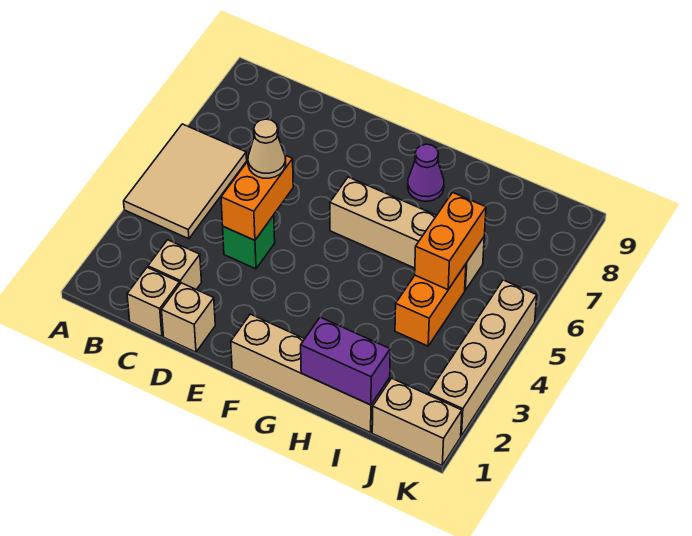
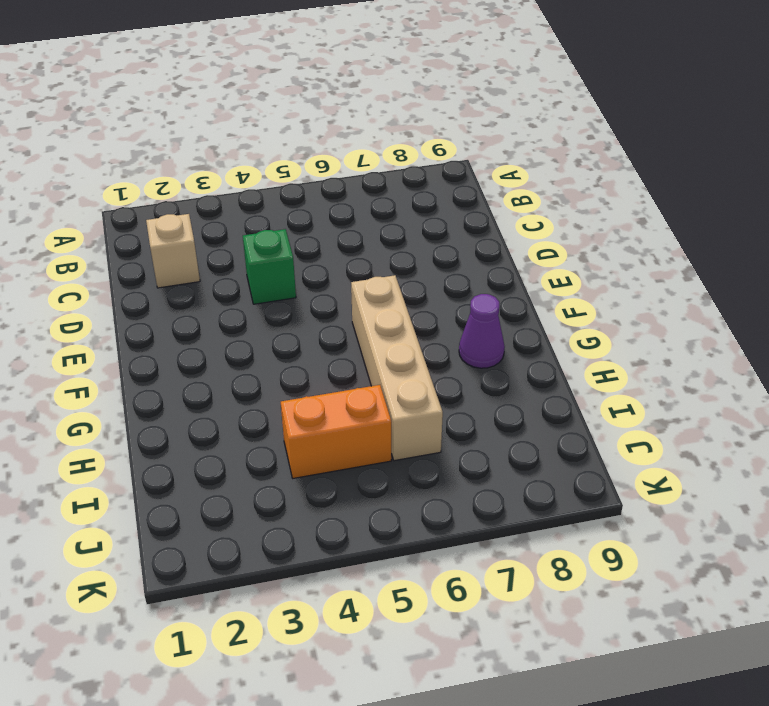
none -> tan tile A4:B6 level 1
none -> tan brick C1 level 1
none -> tan brick D1 level 1

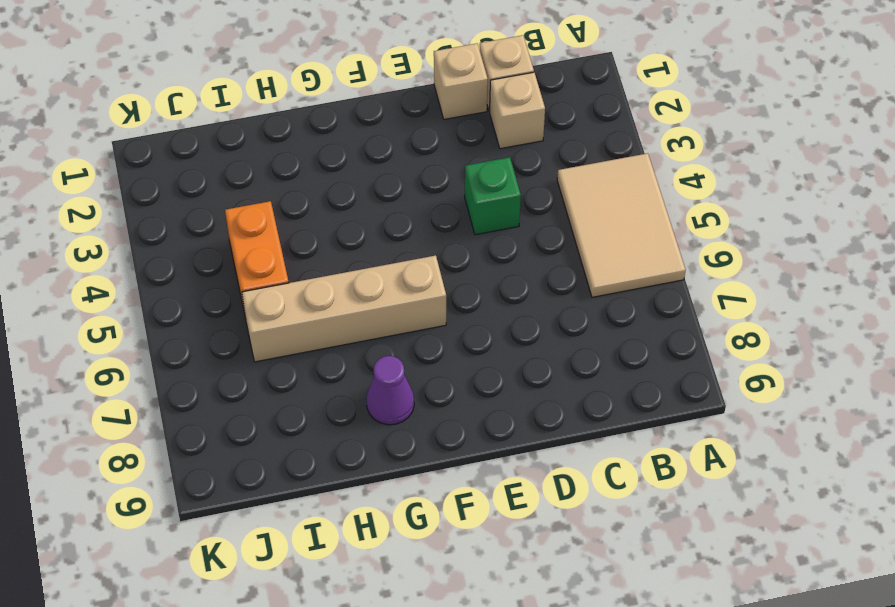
none -> tan brick F1:I1 level 1
none -> tan brick J1:K1 level 1
none -> tan brick K2:K5 level 1

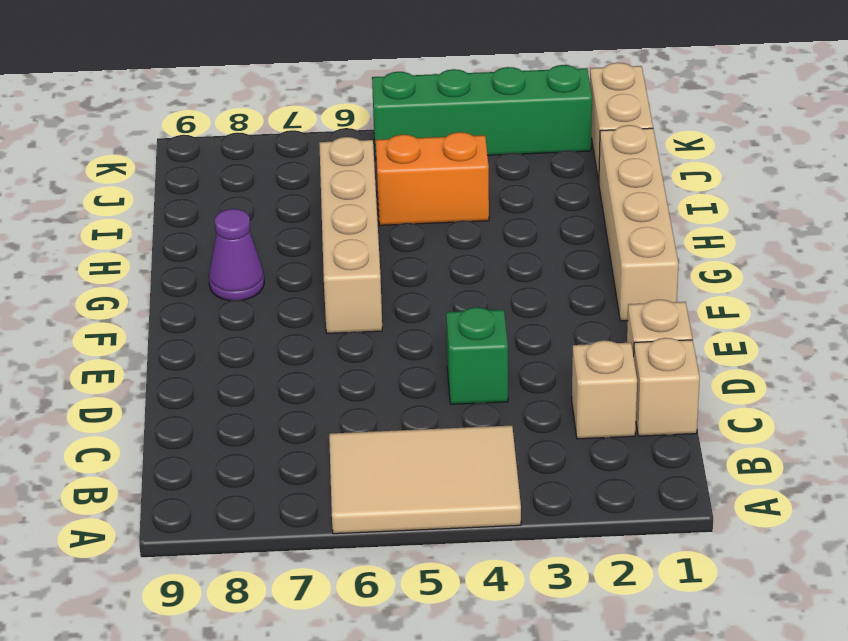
green brick K2:K5 level 1 -> tan brick K2:K5 level 1
none -> orange brick D4:D5 level 2
none -> purple brick H1:I1 level 2
none -> orange brick I5:I6 level 2

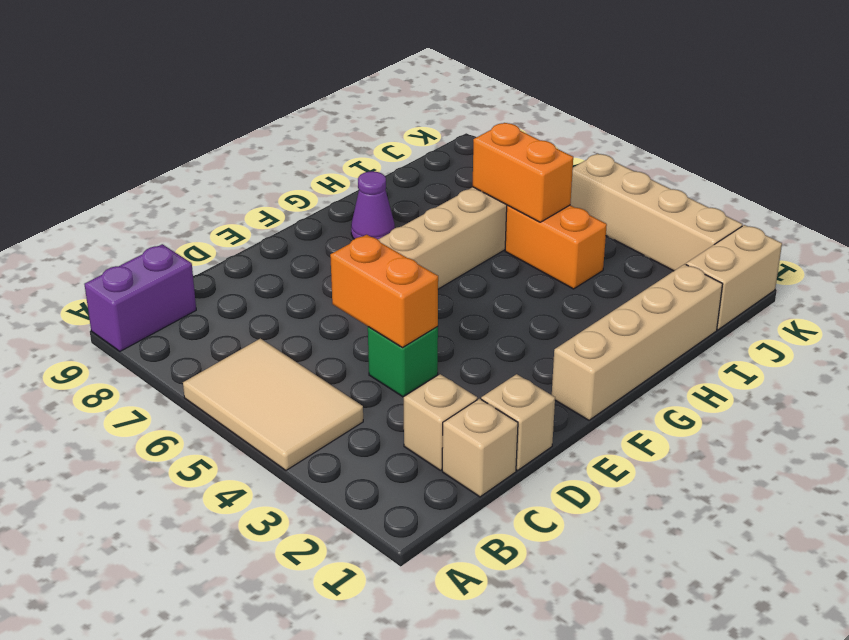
purple brick A9:B9 level 1 -> purple brick H1:I1 level 2
none -> tan cone D5 level 3

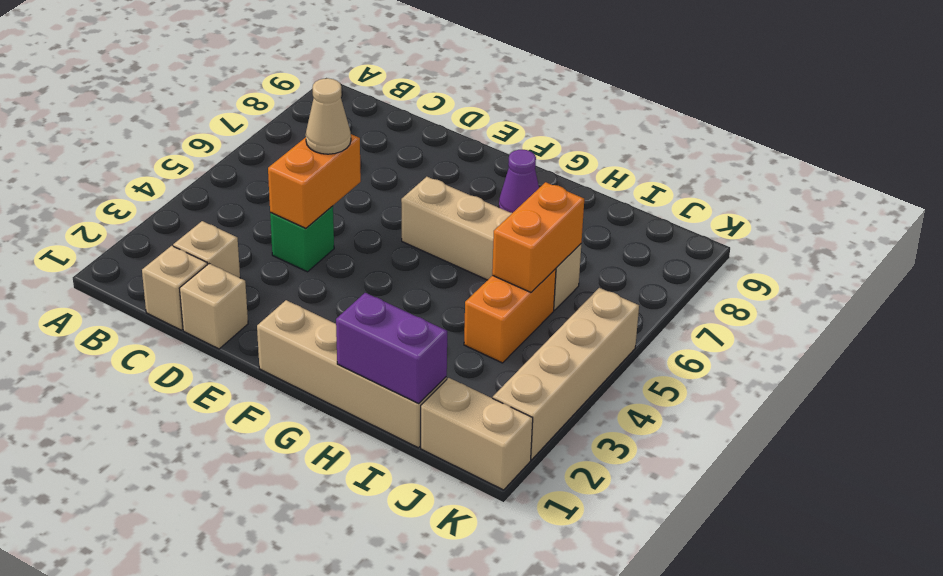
none -> tan tile A4:B6 level 1

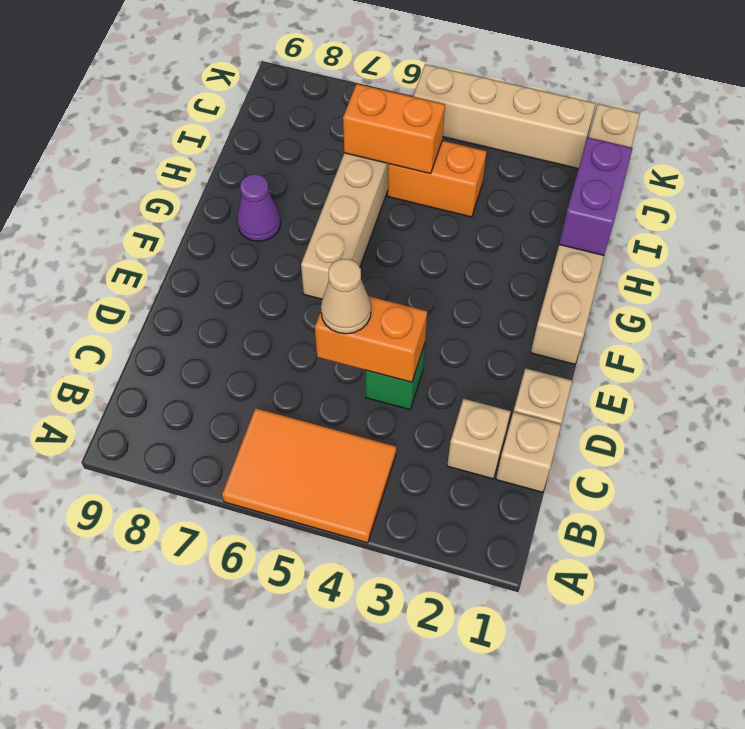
orange tile A4:B6 level 1 -> tan tile A4:B6 level 1

